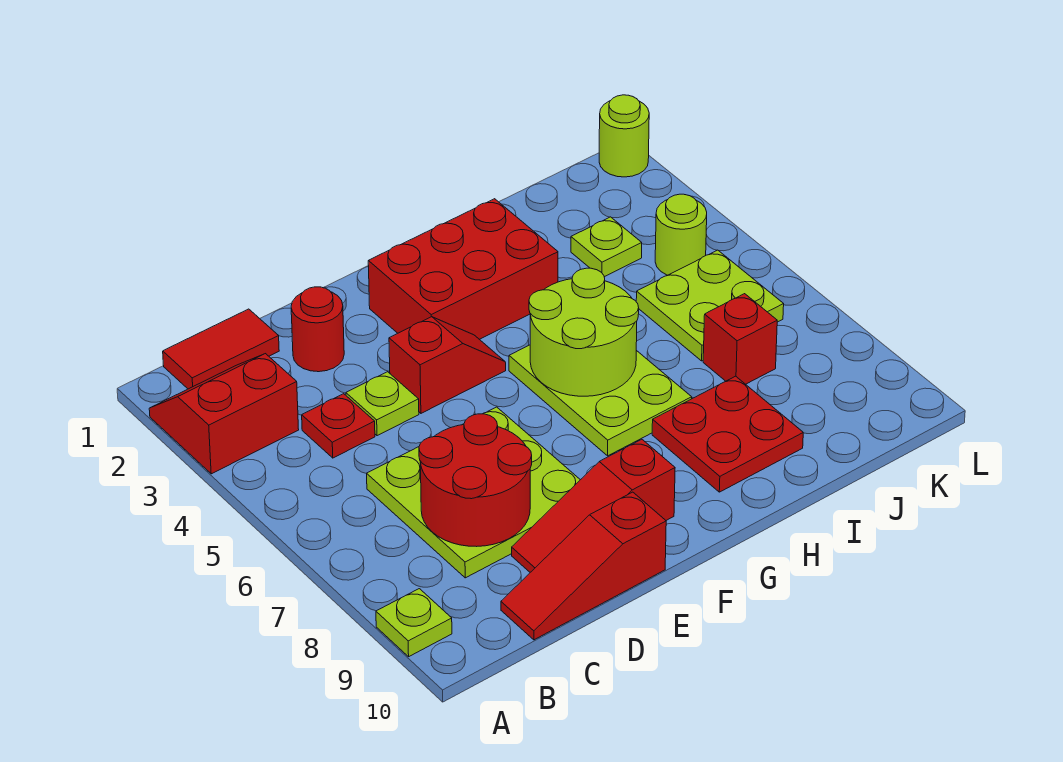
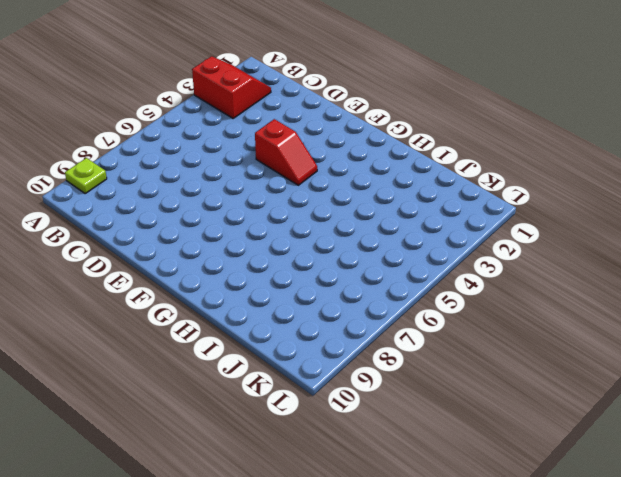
none -> red tile B1:C1 level 1
none -> red plate C4 level 1
none -> lime plate C6:E8 level 1

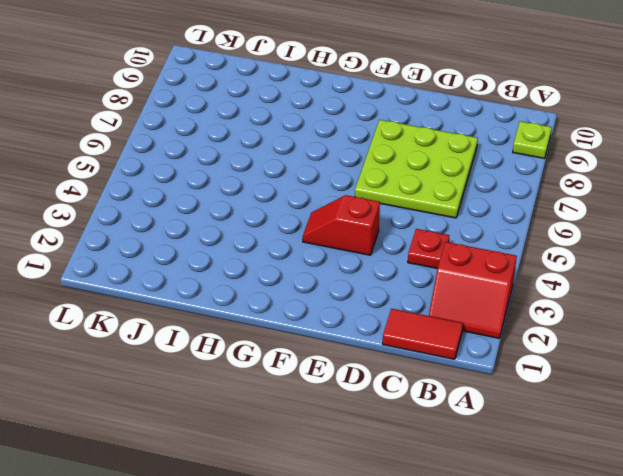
none -> red slope C10:E10 level 1 top E
none -> red round brick D2 level 1
none -> lime plate D4 level 1

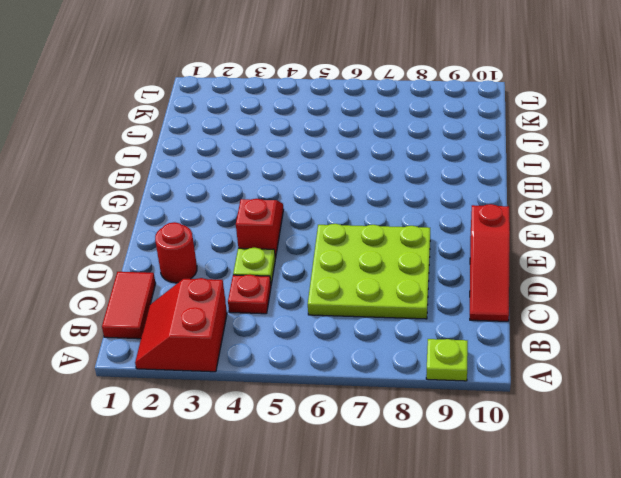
none -> red slope D9:F9 level 1 top F
none -> red brick F2:H3 level 1
none -> lime plate G5:H7 level 1

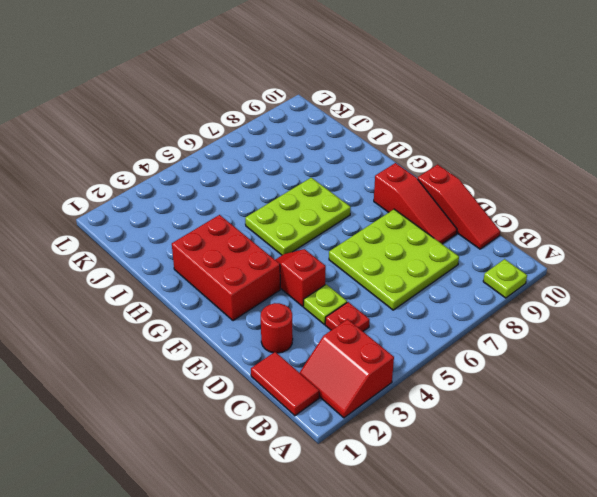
none -> red plate H8:I9 level 1
none -> lime plate J3 level 1
none -> lime plate J5:K6 level 1

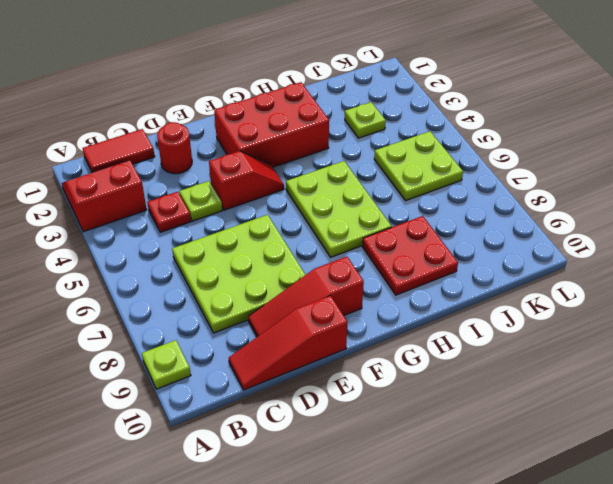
none -> red brick J7 level 1
none -> lime round brick K4 level 1
none -> lime round brick L1 level 1

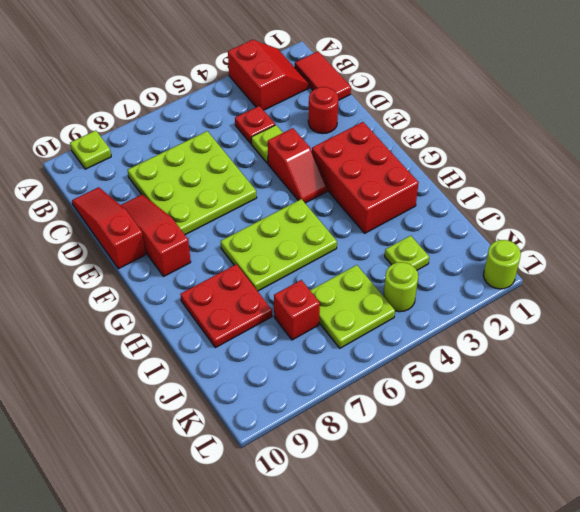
none -> red round brick C7:D8 level 2
none -> lime round brick G5:H6 level 2

